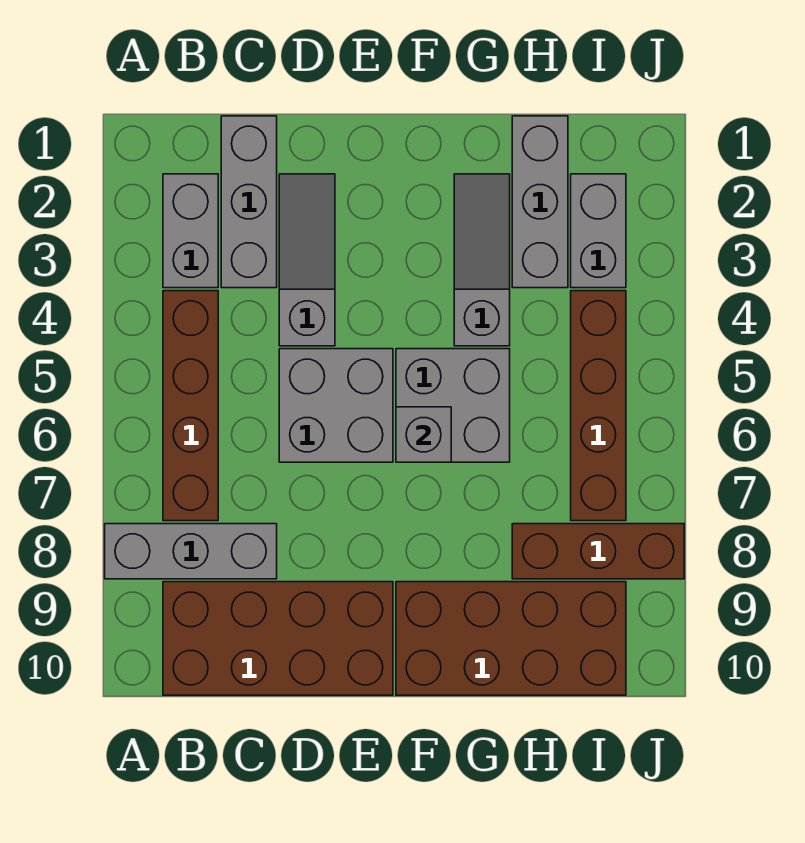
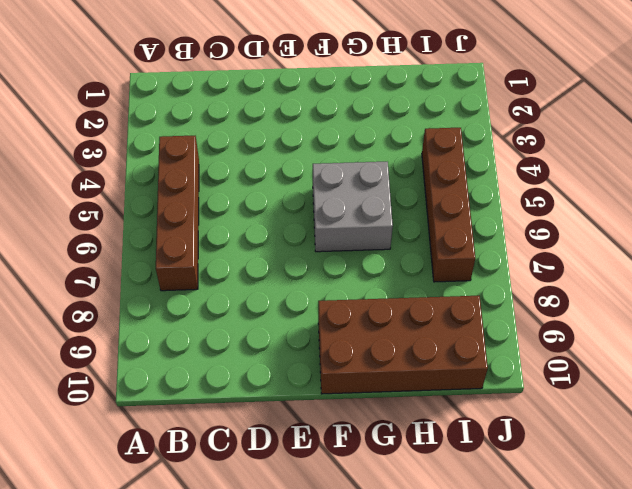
none -> grey brick A8:C8 level 1
none -> grey brick B2:B3 level 1
none -> brown brick B9:E10 level 1

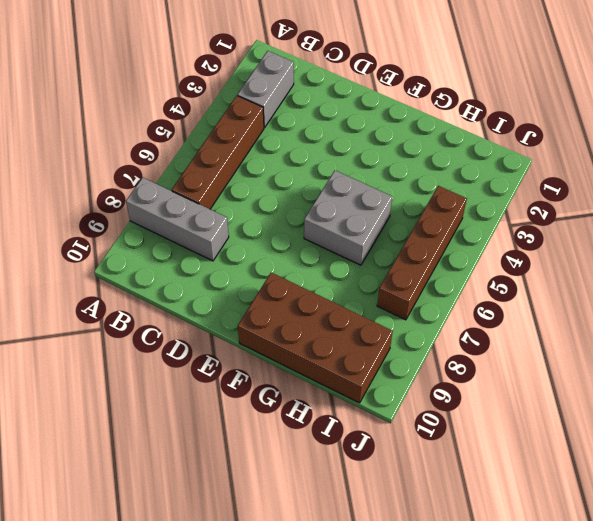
none -> brown brick B9:E10 level 1
none -> grey brick C1:C3 level 1
none -> grey slope D2:D4 level 1 top 4

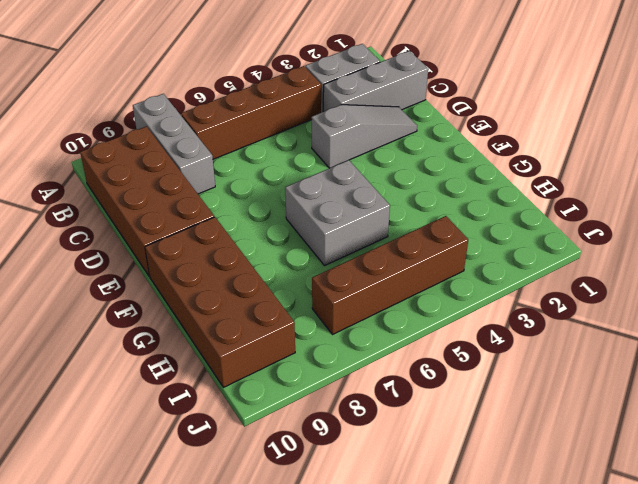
none -> grey brick D5:E6 level 1
none -> grey slope G2:G4 level 1 top 4
none -> grey brick H1:H3 level 1

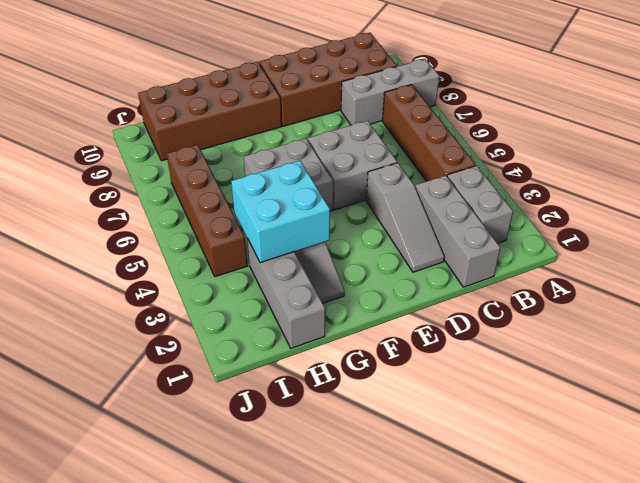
cyan brick G3:H4 level 2 -> none
none -> brown brick H8:J8 level 1
none -> grey brick I2:I3 level 1
none -> grey brick F6 level 2

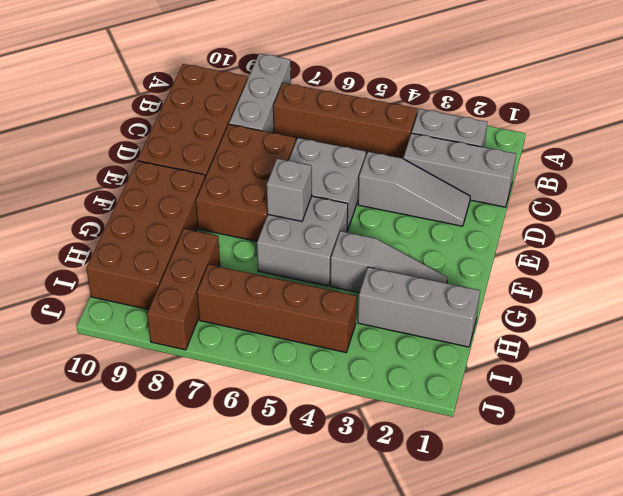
brown brick D7:F8 level 1 -> none
none -> grey brick I2:I3 level 1

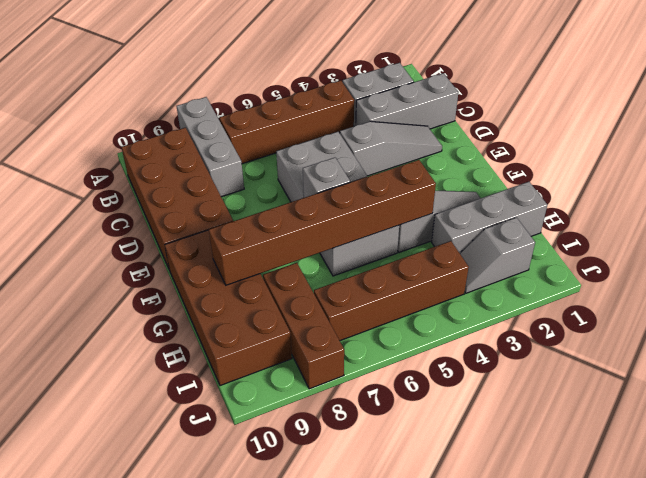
brown brick G4:G9 level 2 -> none
grey slope I2:I3 level 1 top 2 -> grey brick I2:I3 level 1

